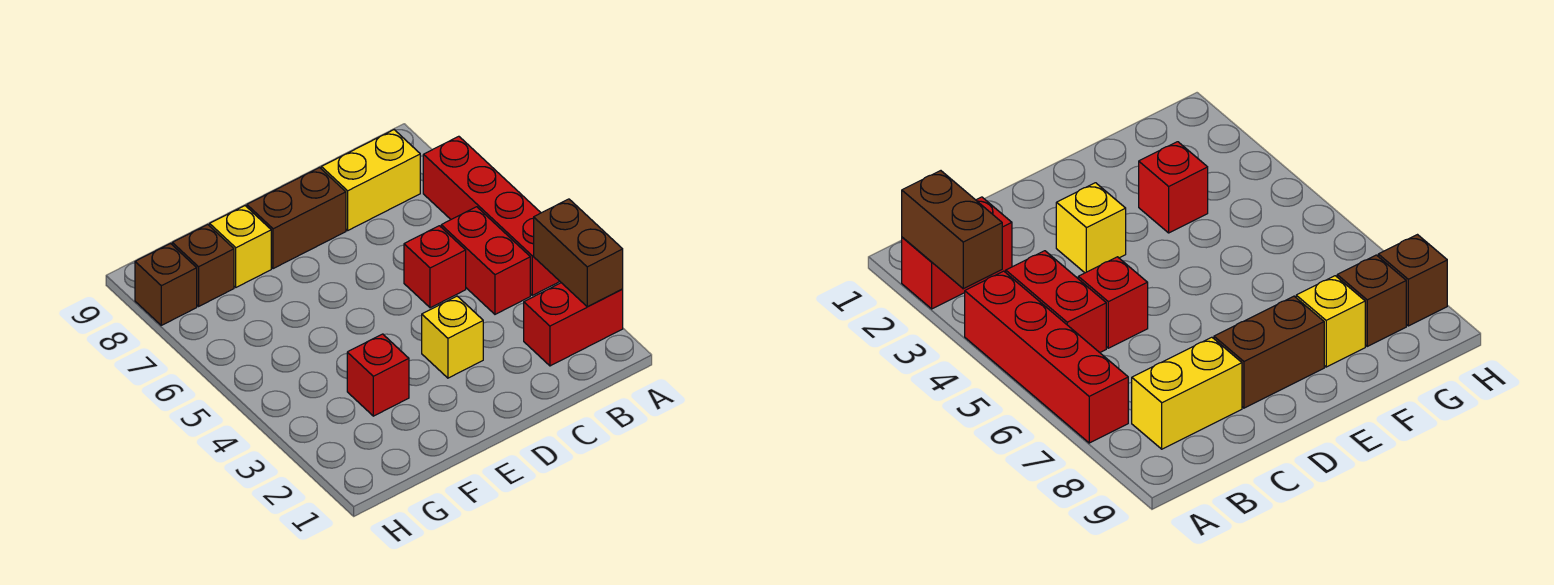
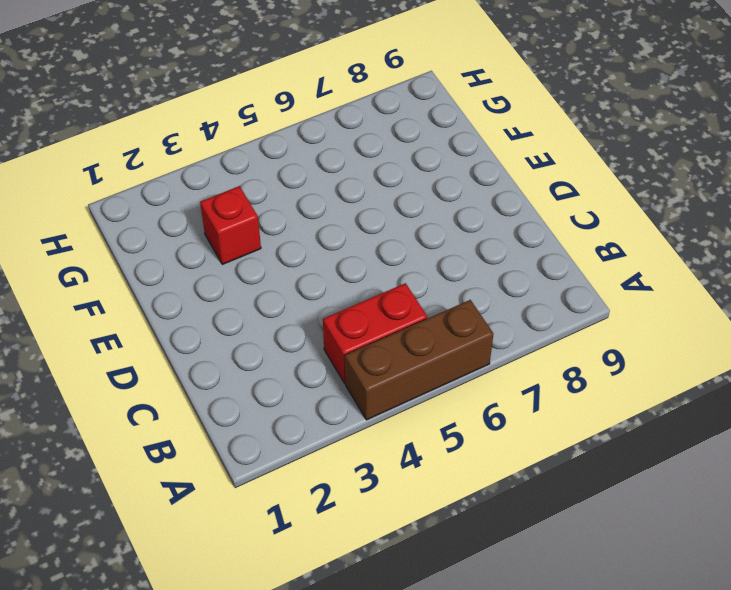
brown brick A4:A6 level 1 -> red brick A4:A7 level 1
none -> red brick A2:B2 level 1
none -> yellow brick B8:C8 level 1
none -> red brick C5 level 1

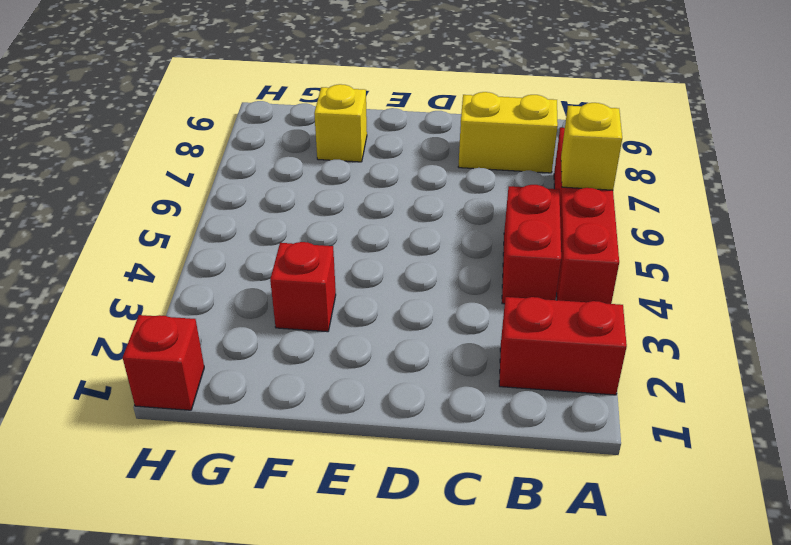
yellow brick A6 level 2 -> yellow brick D3 level 1
red brick H1 level 1 -> red brick C5 level 1
none -> brown brick D8:E8 level 1
none -> brown brick G8 level 1
none -> brown brick H8 level 1

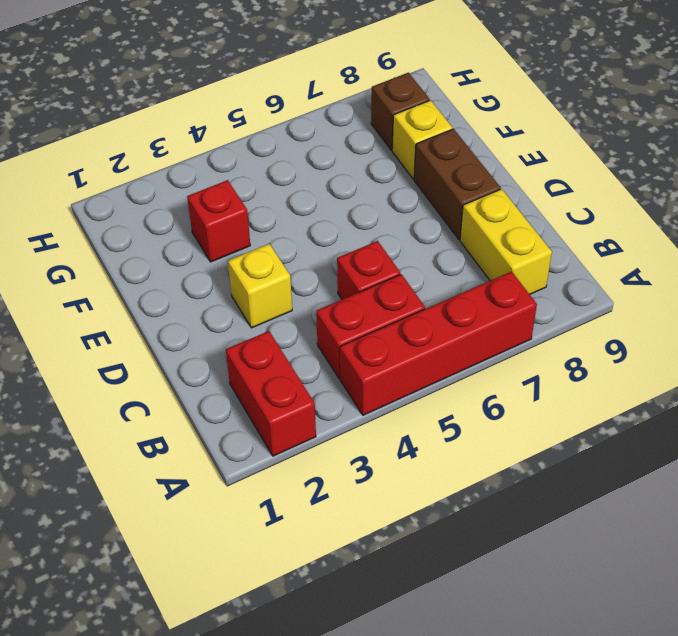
none -> brown brick H8 level 1
none -> brown brick A2:A3 level 2

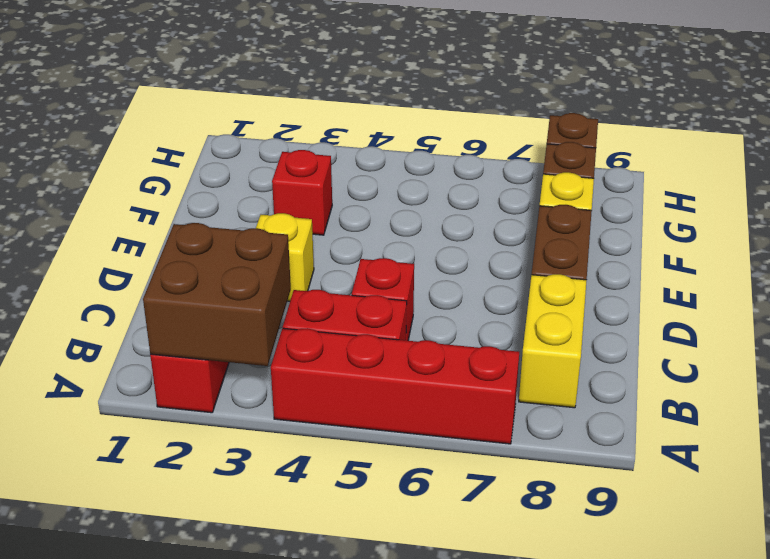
brown brick A2:B3 level 2 -> brown brick A2:A3 level 2

